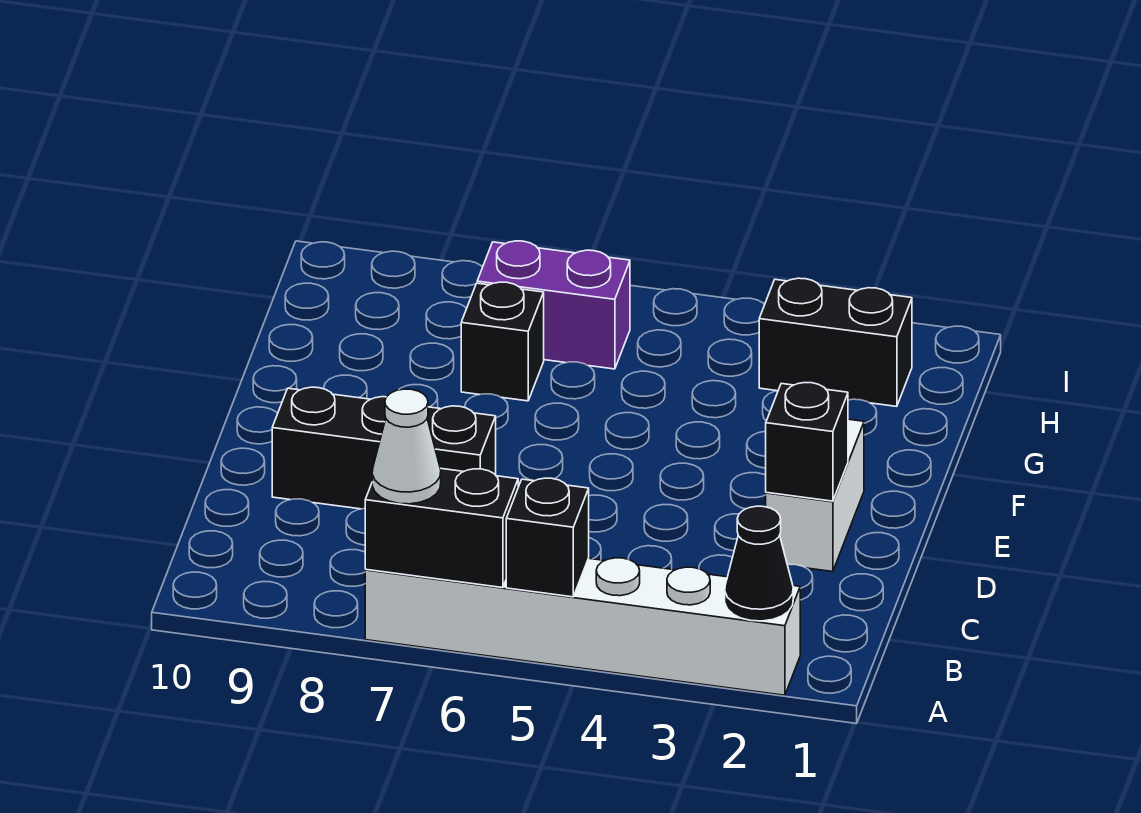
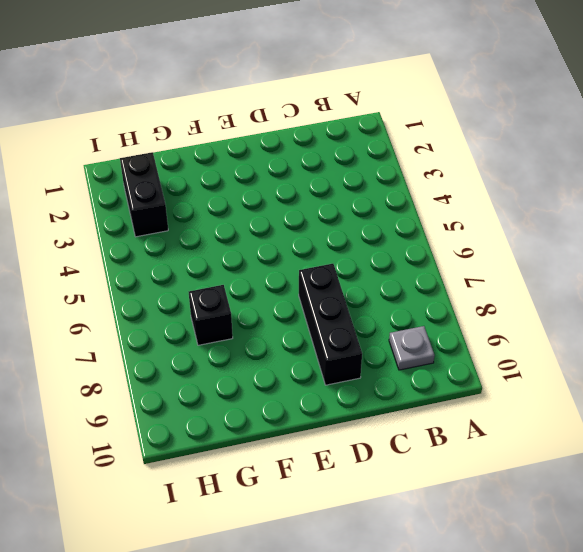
grey plate B9 level 1 -> none
none -> white brick A2:A7 level 1
none -> white brick D2:E2 level 1

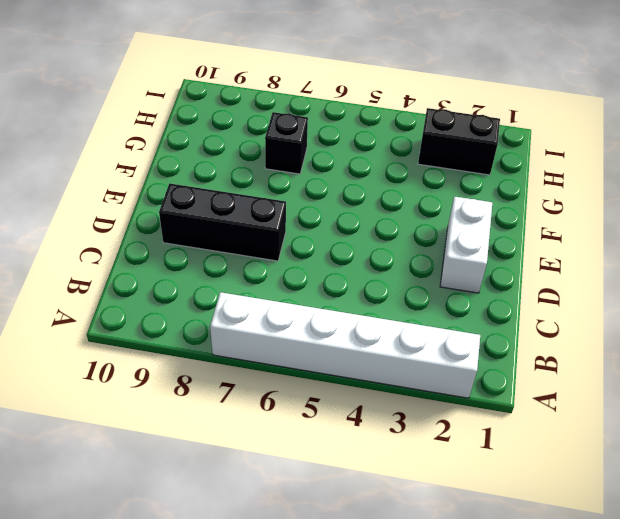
none -> purple brick H6:H7 level 1
none -> black cone A2 level 2

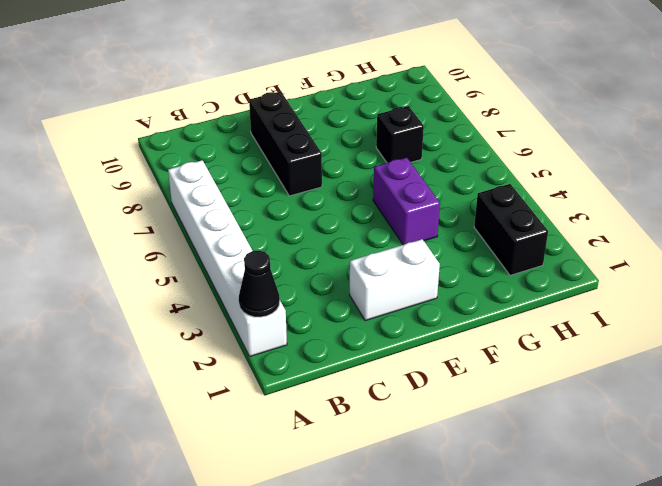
purple brick F4:F5 level 1 -> purple brick H6:H7 level 1
none -> black brick A5 level 2
none -> black brick A6:A7 level 2

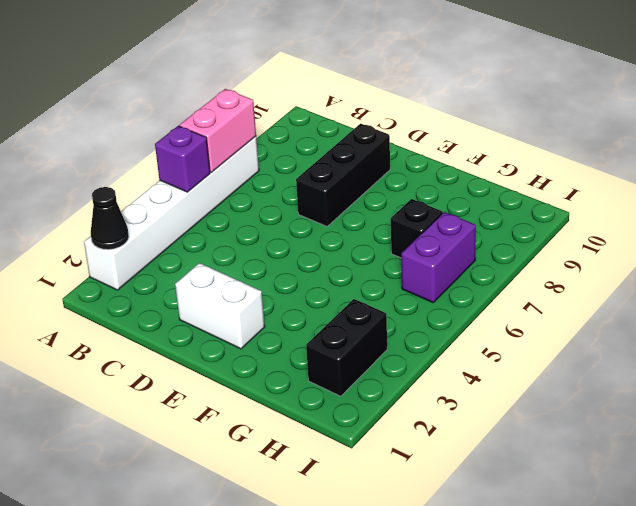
purple brick A5 level 2 -> black brick A5 level 2
pink brick A6:A7 level 2 -> black brick A6:A7 level 2
none -> black brick D2 level 2
none -> white cone A7 level 3

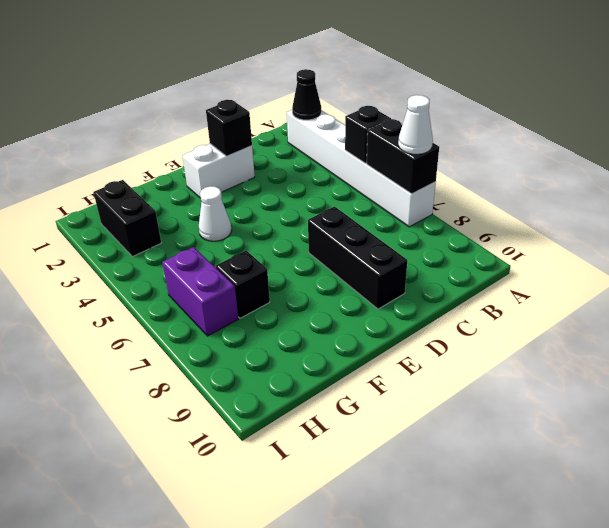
white cone F4 level 1 -> none

